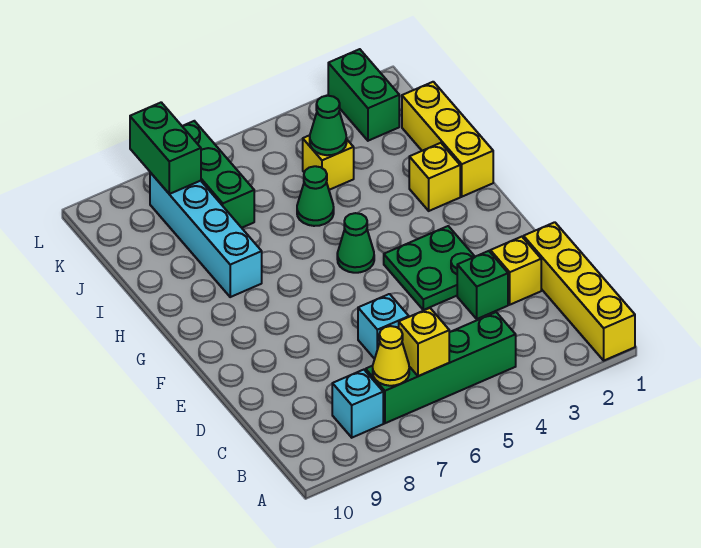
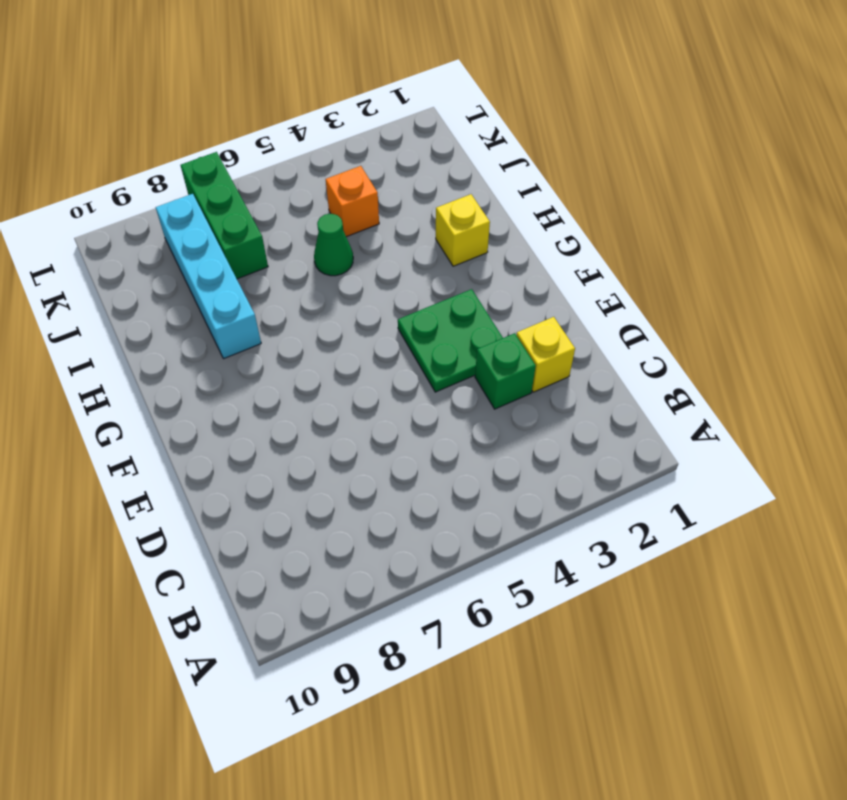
orange brick J4 level 1 -> yellow brick J4 level 1
none -> yellow brick A1:D1 level 1
none -> green brick B4:B7 level 1
none -> cyan brick B8 level 1

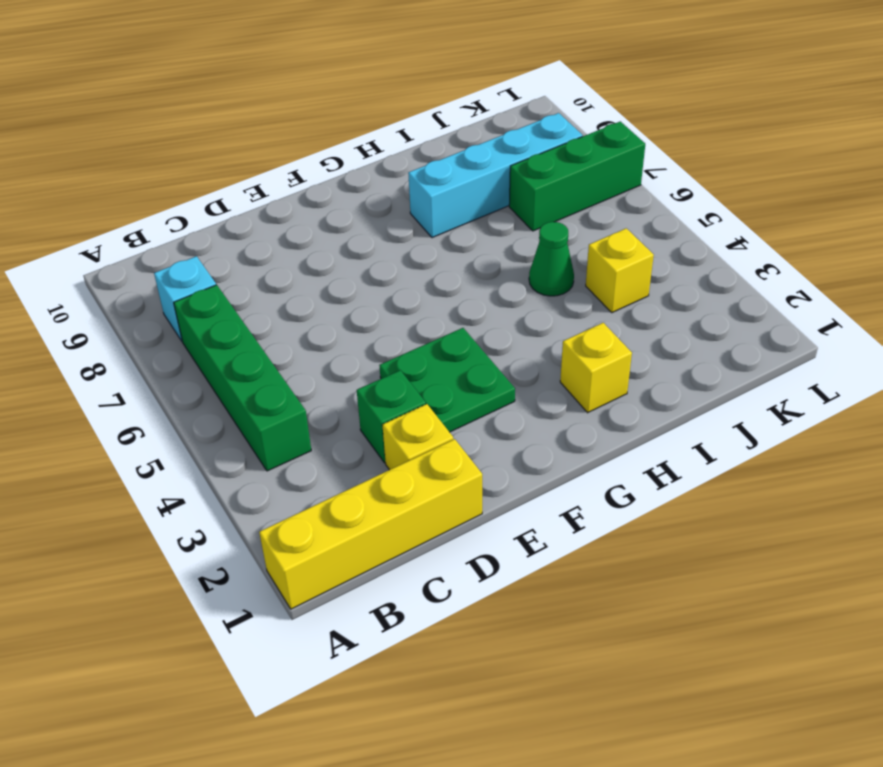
none -> cyan brick D6 level 1
none -> green cone G5 level 1
none -> yellow brick H1:J1 level 1

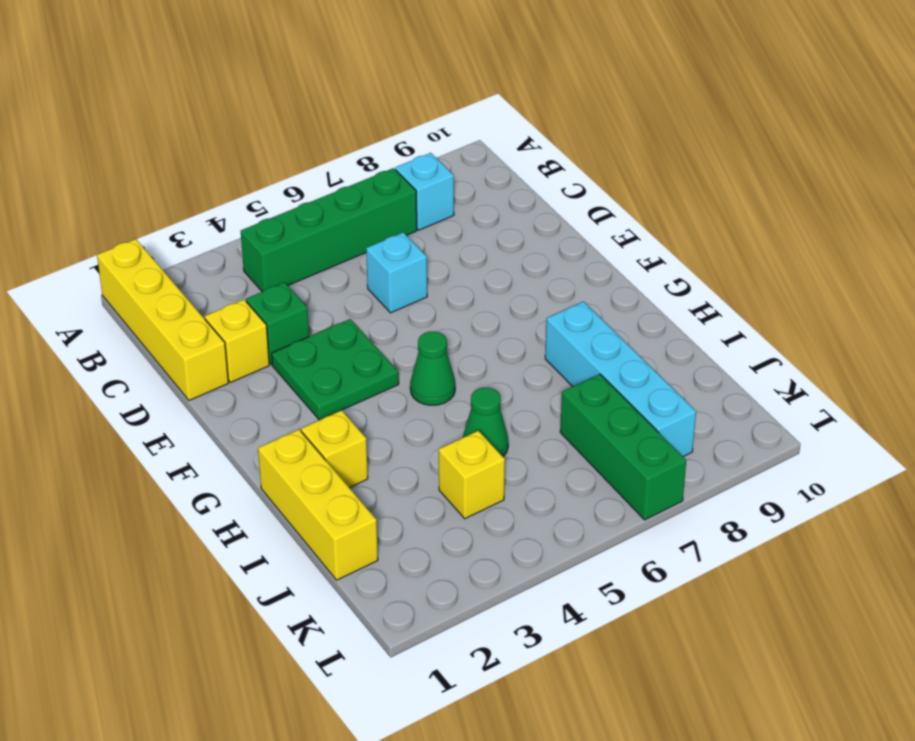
none -> green brick K2:L2 level 1
none -> yellow brick B6 level 2
none -> yellow cone B7 level 2

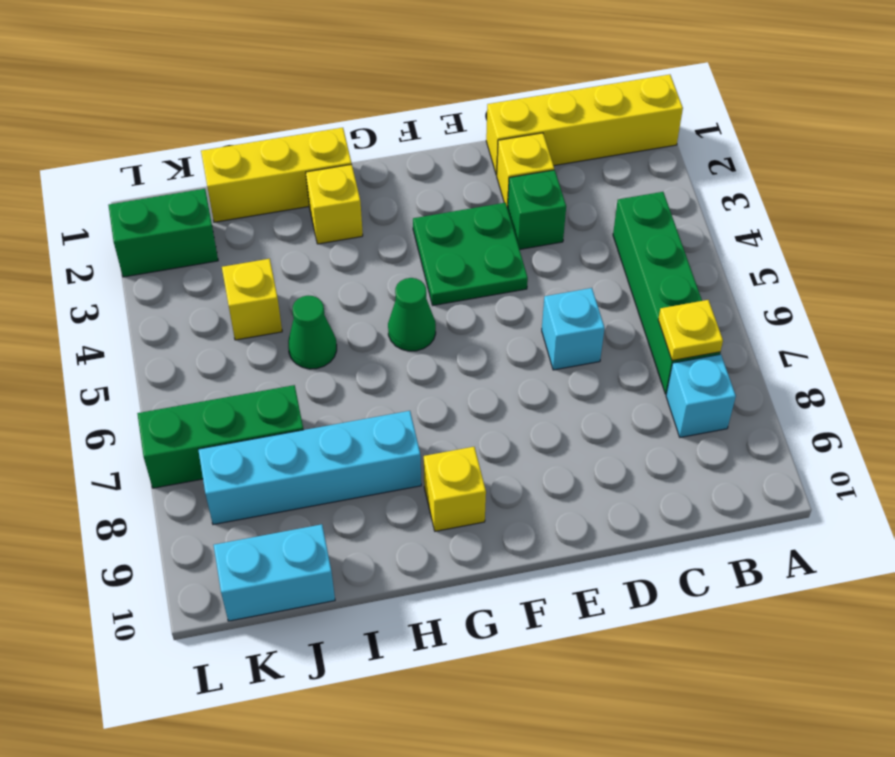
yellow plate B7 level 2 -> yellow cone B7 level 2
yellow brick G9 level 1 -> yellow brick B6 level 2
cyan brick J10:K10 level 1 -> none
none -> green cone J4 level 2
none -> green brick K8:L8 level 2

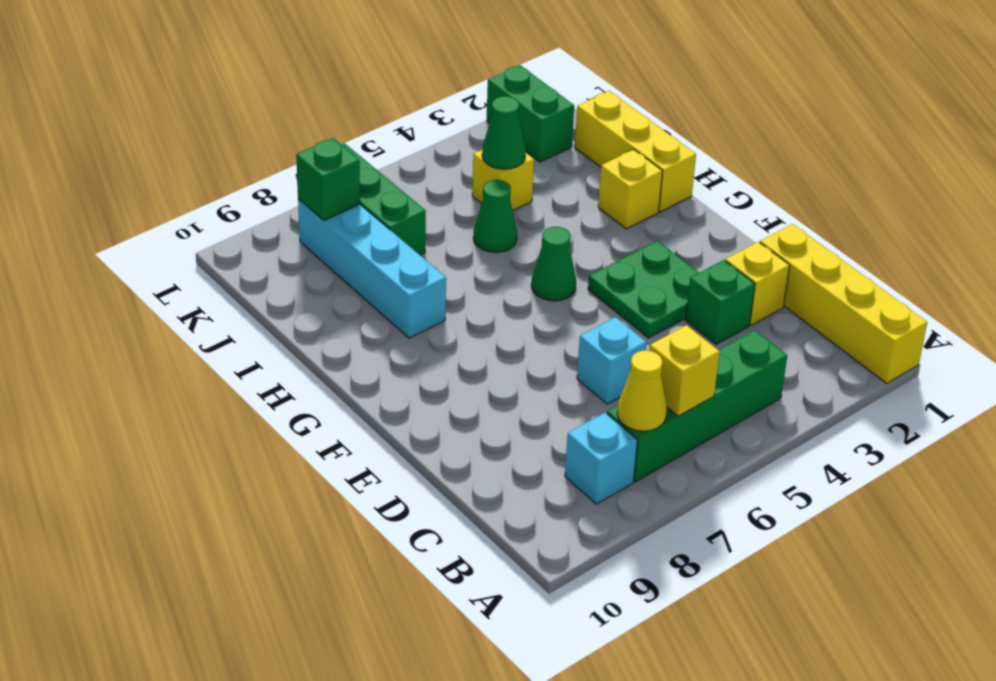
green brick K8 level 2 -> green brick K8:L8 level 2

